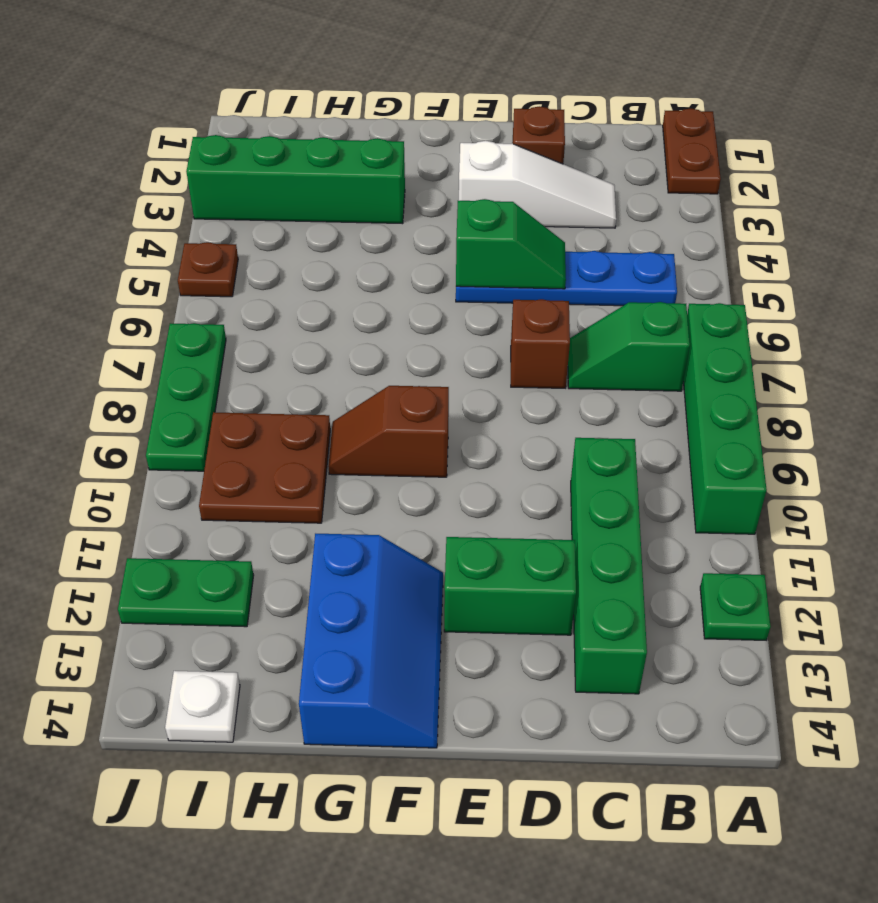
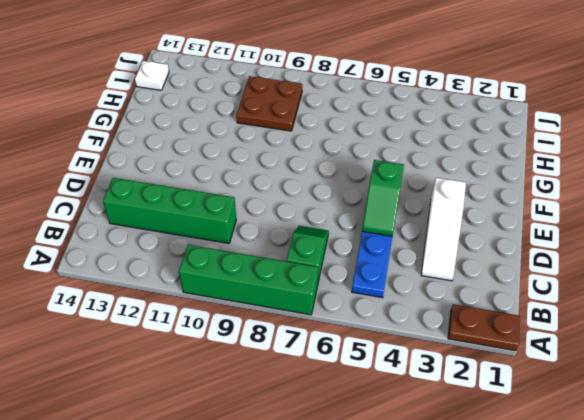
none -> green plate A12 level 1
none -> brown brick D2 level 1
none -> brown brick D7 level 1

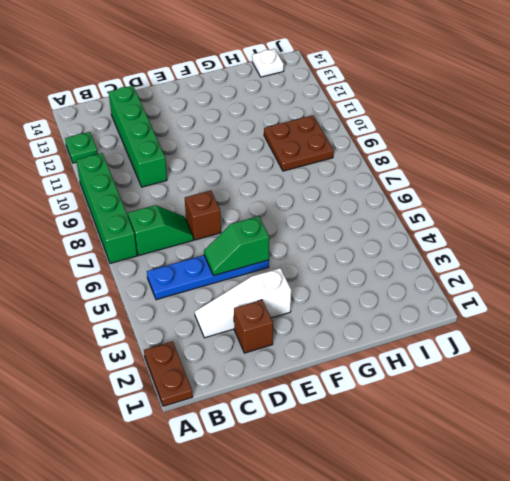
none -> green brick D12:E12 level 1
none -> brown slope F9:G9 level 1 top F
none -> blue slope F12:G14 level 1 top G

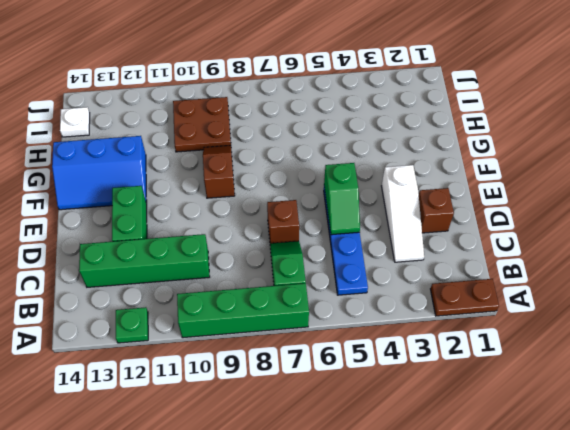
none -> green brick G3:J3 level 1
none -> green plate I12:J12 level 1
none -> brown plate J5 level 1

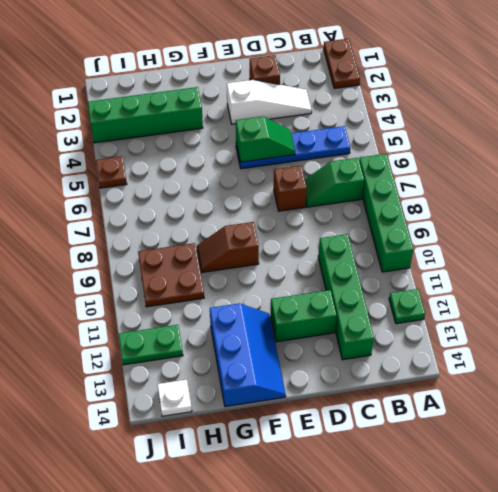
none -> green plate J7:J9 level 1

